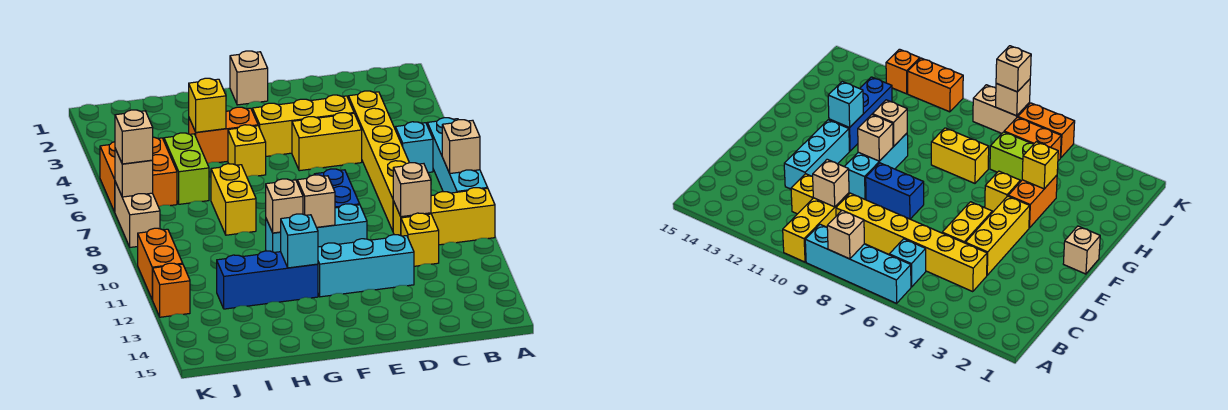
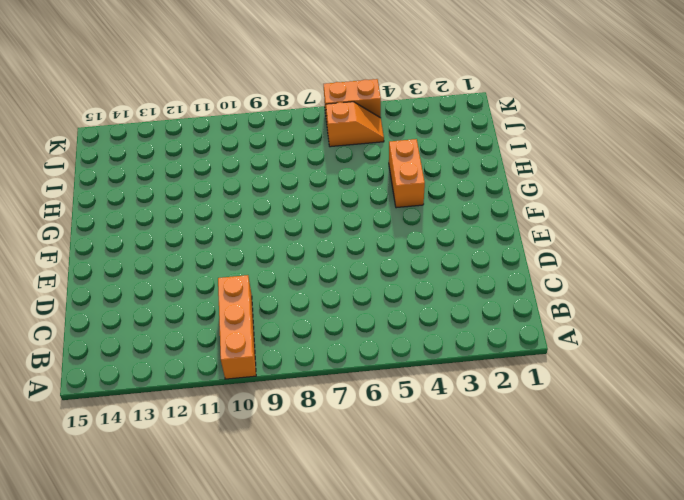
orange brick A10:C10 level 1 -> yellow brick A10:C10 level 1
orange slope J5:J6 level 1 top 6 -> orange brick J5:J6 level 1
none -> cyan brick A6:A9 level 1
none -> cyan brick B6 level 1
none -> yellow brick C4:C9 level 1

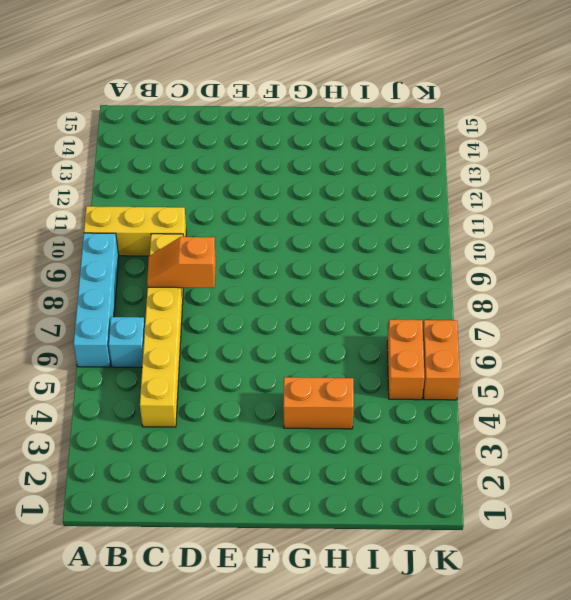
orange slope C8:D8 level 2 top D -> none
none -> yellow brick C11 level 1
none -> yellow brick D4:F4 level 1
none -> yellow brick D5:E5 level 1

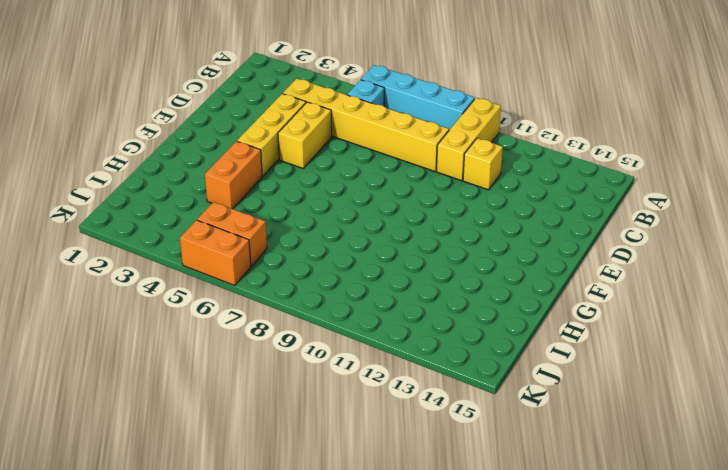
none -> cyan brick D12:F12 level 1
none -> blue brick E8:E9 level 1
none -> cyan brick E10:G10 level 1

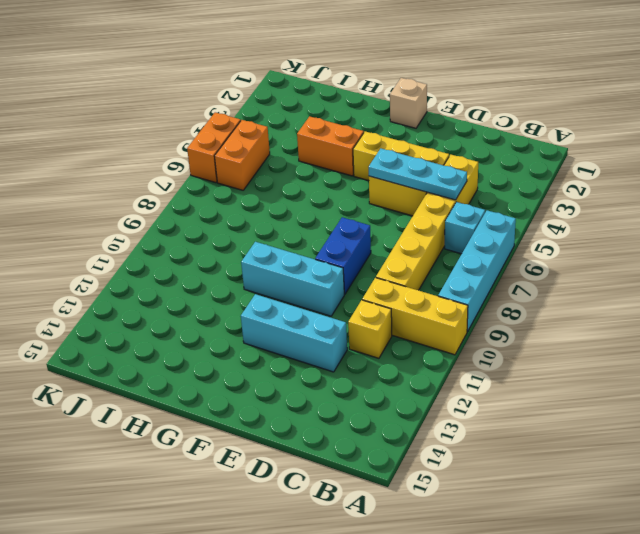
cyan plate C5:E5 level 2 -> none
none -> yellow brick G5 level 1
none -> blue brick G12:I12 level 1
none -> yellow brick H7:H8 level 1

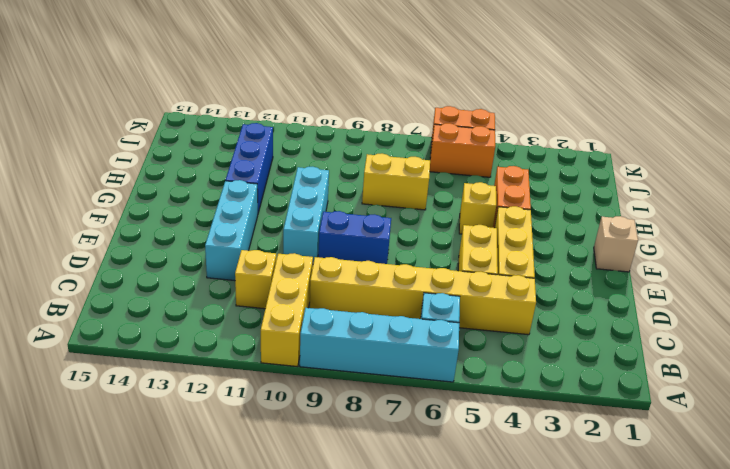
none -> lime brick I5:I6 level 1
none -> tan brick K7:K8 level 1
none -> orange brick K10:K11 level 1

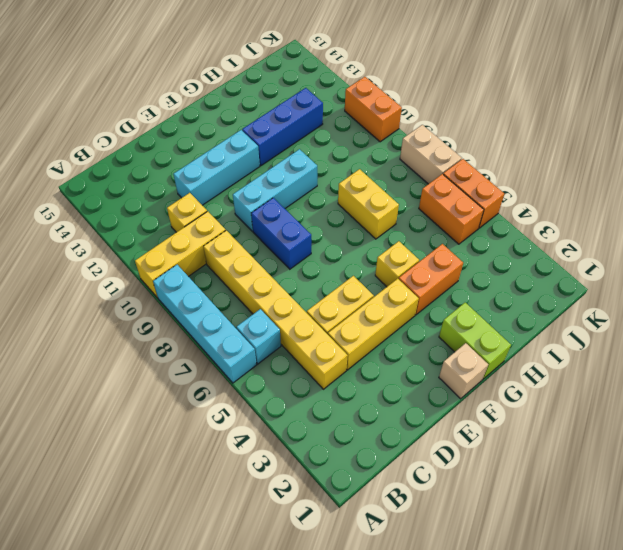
lime brick G1:G2 level 1 -> lime brick I5:I6 level 1
none -> orange brick K12 level 1
none -> tan brick A8 level 2
none -> tan brick C10 level 2

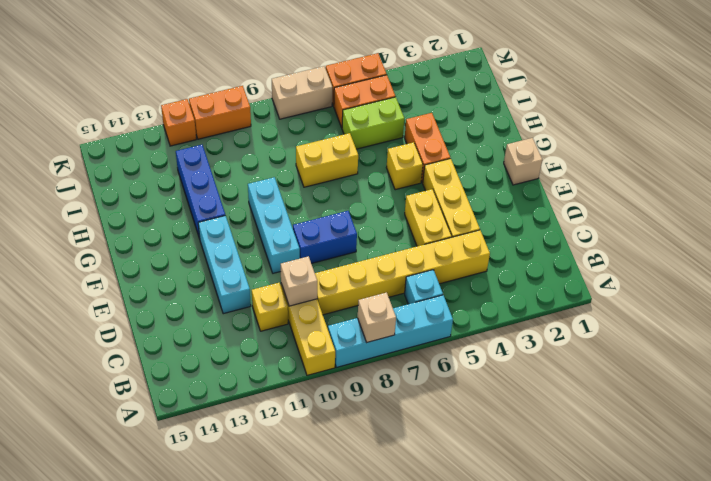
none -> tan brick F10 level 2
none -> tan brick G10 level 2
none -> cyan brick G12 level 2

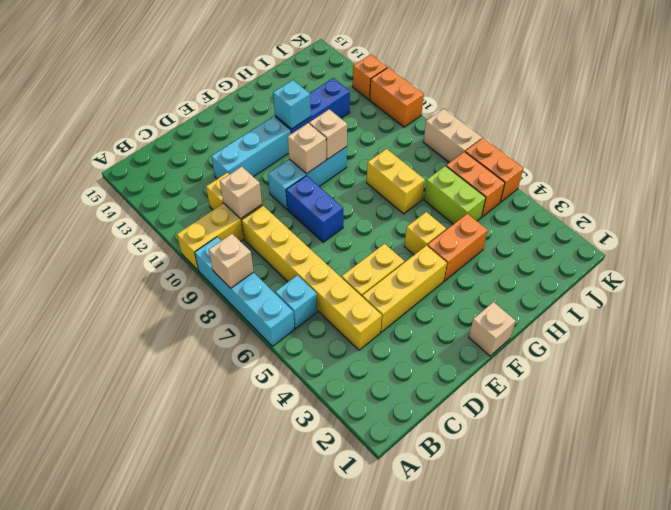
none -> yellow brick H4 level 2
none -> tan brick K7 level 2
none -> tan brick K7 level 3

